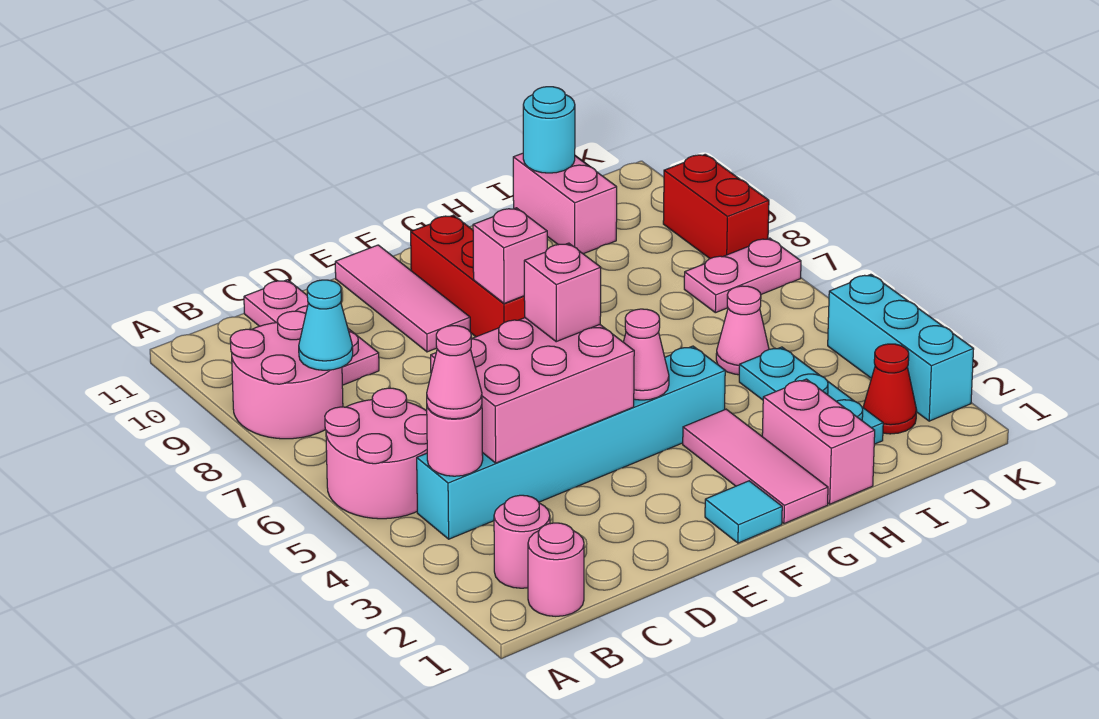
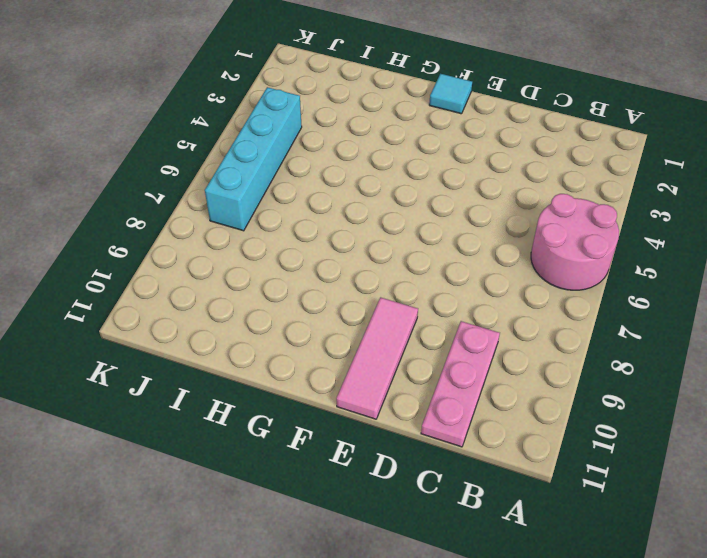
cyan brick J4:J7 level 1 -> pink plate J7:K7 level 1
none -> pink round brick A8:B9 level 1
none -> pink round brick B1 level 1
none -> pink round brick B2 level 1

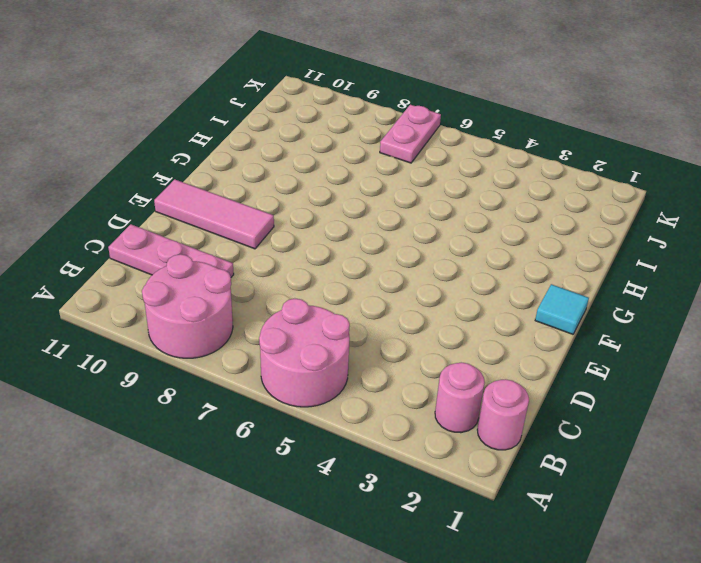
none -> cyan brick B4:G4 level 1
none -> red brick F8:F10 level 1
none -> pink tile G1:G3 level 1

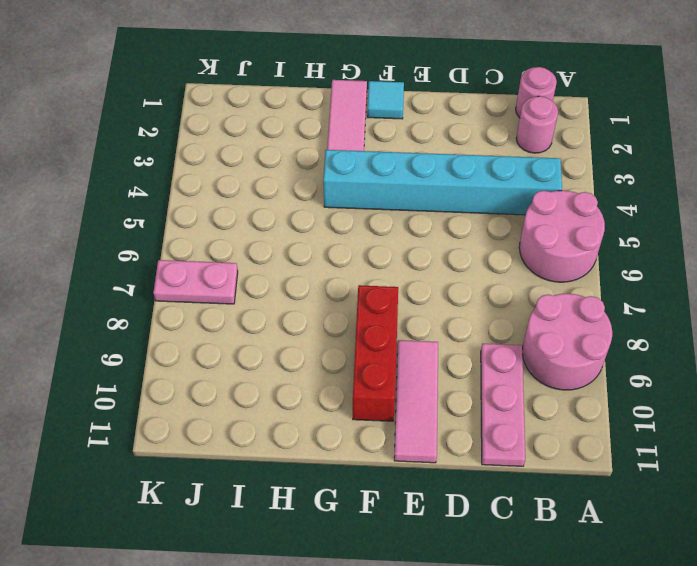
none -> pink brick H1:H2 level 1
none -> cyan plate I2:I4 level 1
none -> pink cone I5 level 1

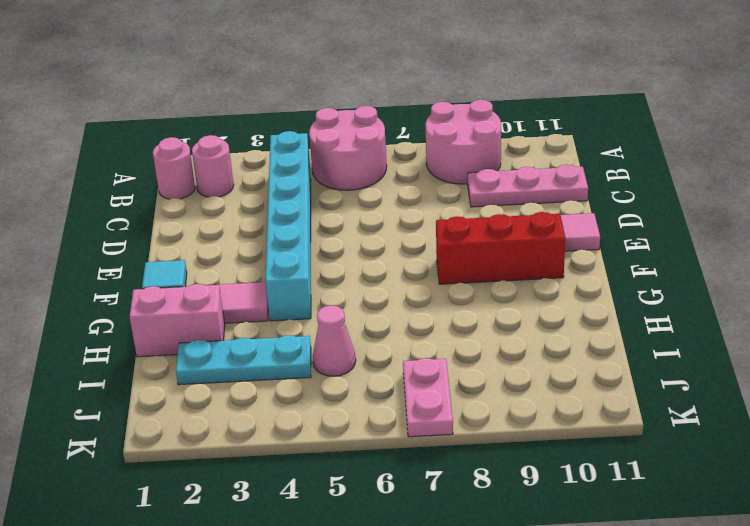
none -> pink brick I10:I11 level 1
none -> red cone J2 level 1
none -> cyan brick K2:K4 level 1

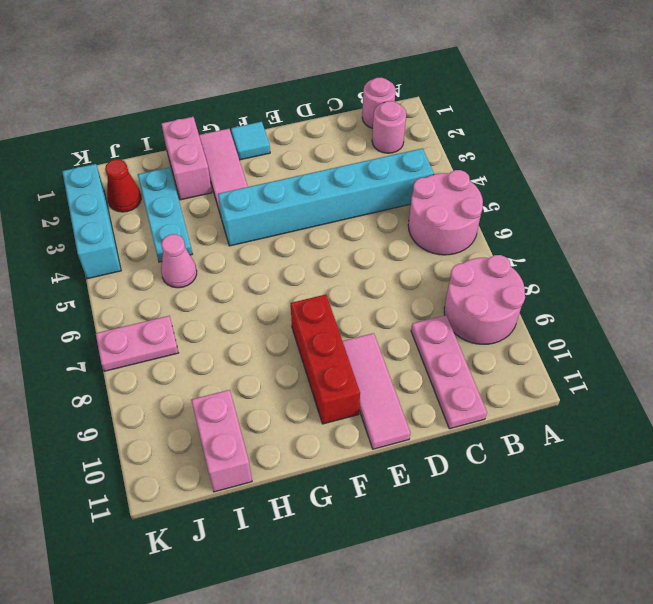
none -> red brick K8:K9 level 1
none -> pink round brick B4 level 2
none -> cyan cone B8 level 2

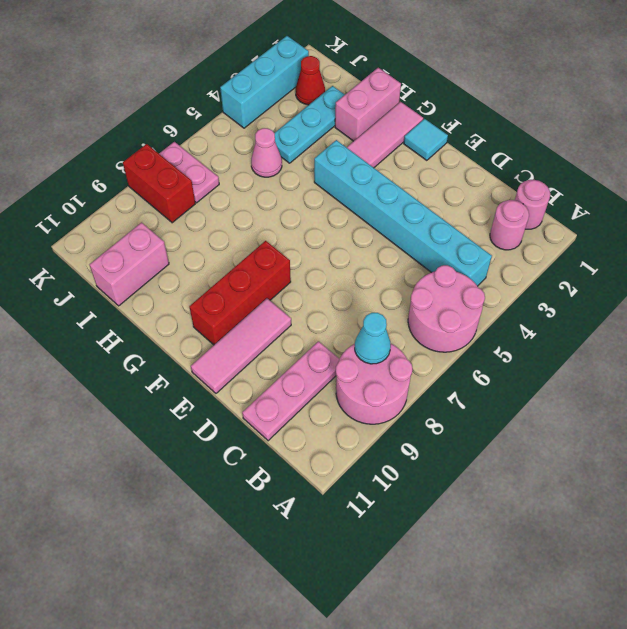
red brick J8:K8 level 1 -> red brick K8:K9 level 1
none -> pink round brick B4 level 2
none -> pink brick C4:E5 level 2
none -> pink cone F4 level 2

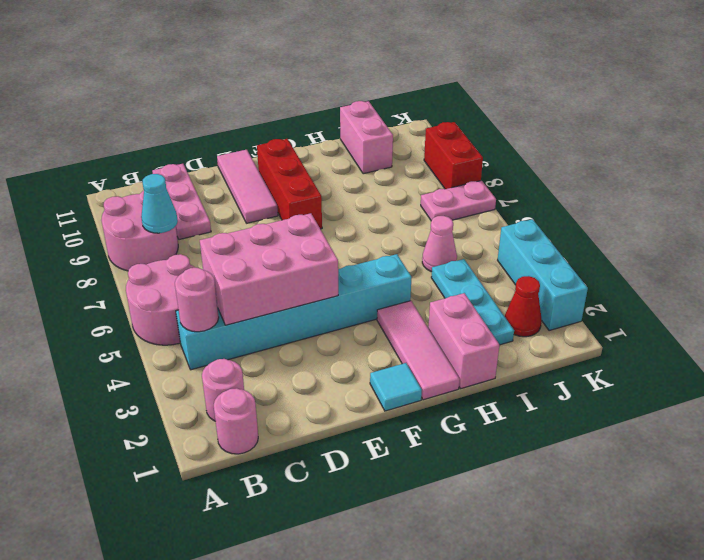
none -> pink cone F4 level 2
none -> pink brick F8 level 2
none -> cyan round brick I11 level 2

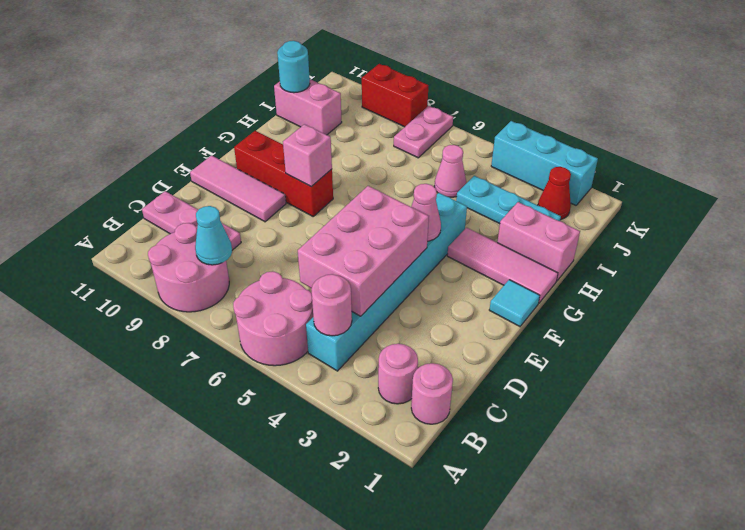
none -> pink cone B4 level 3
none -> pink brick E5 level 3

